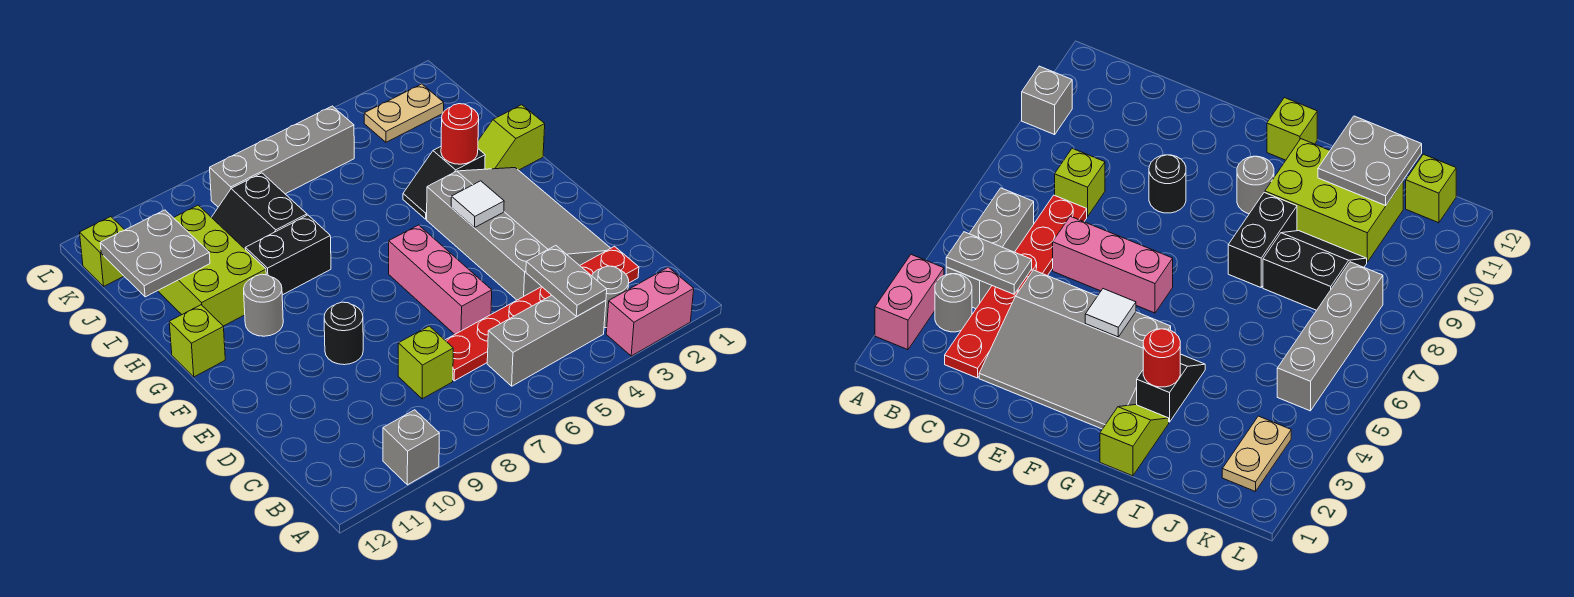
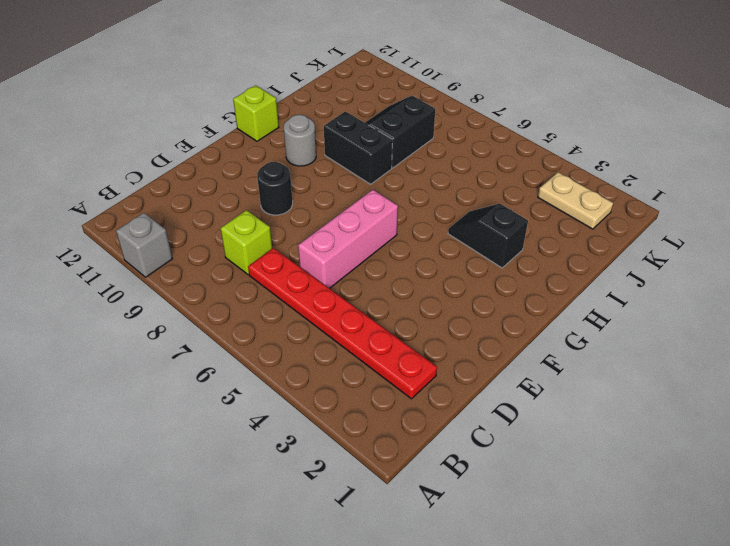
none -> pink brick A2:A3 level 1
none -> grey round brick B3 level 1
none -> grey brick B4:B6 level 1

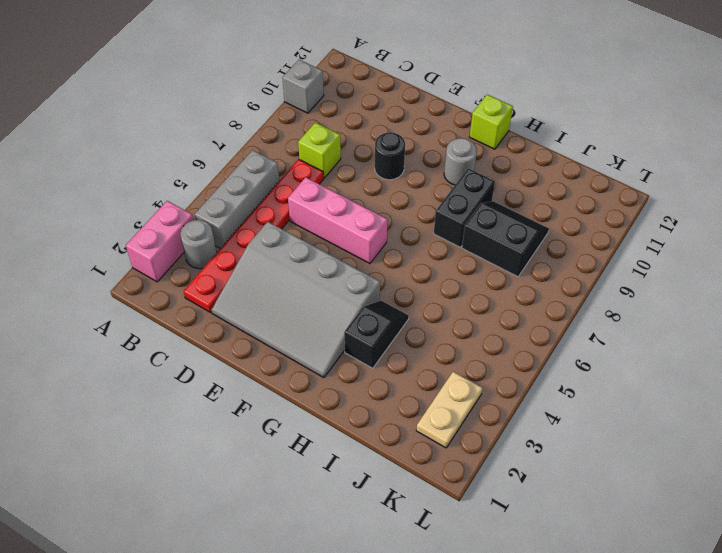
none -> lime slope H1:H2 level 1 top 1
none -> lime brick H10:J11 level 1
none -> grey brick K5:K8 level 1

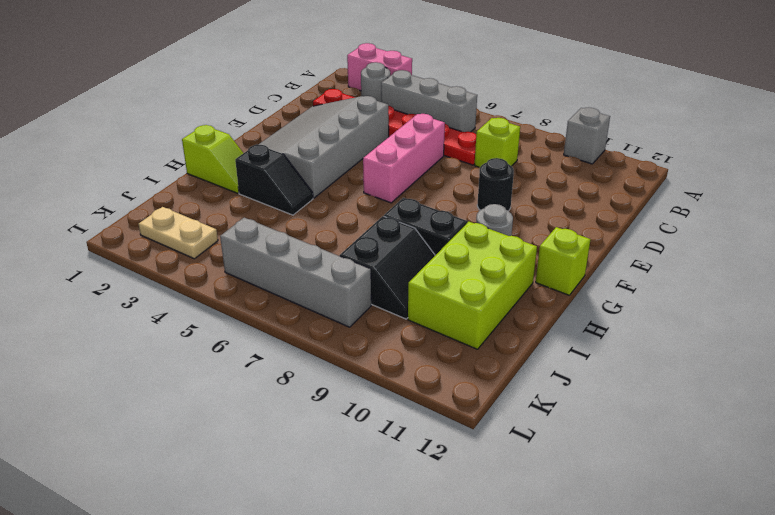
none -> lime brick K12 level 1
none -> grey plate B4:C4 level 2
none -> white tile F4 level 2

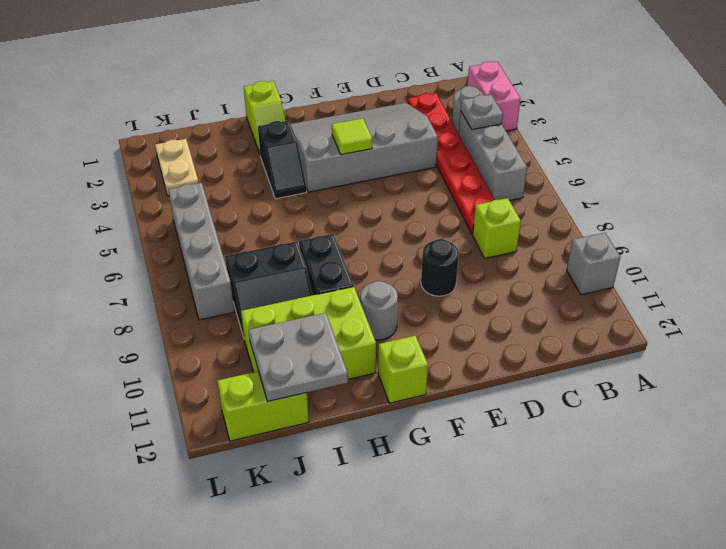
grey plate B4 level 2 -> grey plate B4:C4 level 2
lime tile F4 level 2 -> white tile F4 level 2
lime brick J12:K12 level 1 -> lime brick K12 level 1
none -> pink brick D6:F6 level 1
none -> red round brick H3 level 2

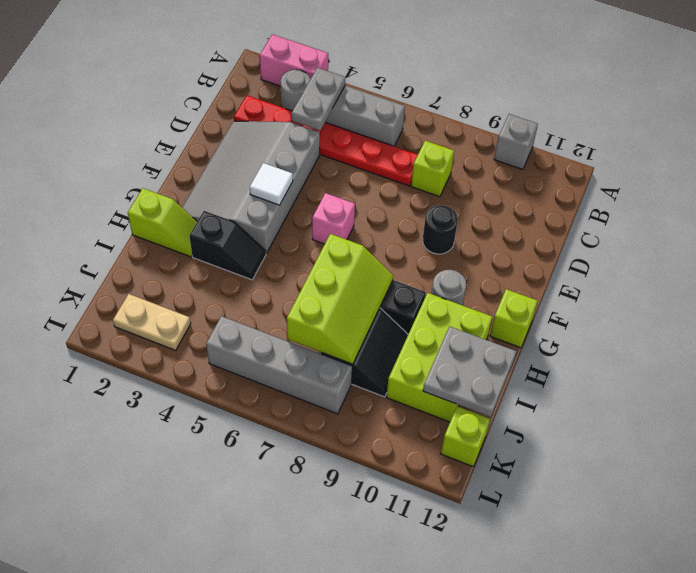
pink brick F6 level 1 -> pink brick D6:F6 level 1
lime slope H7:J8 level 2 top 7 -> none
none -> red round brick H3 level 2

